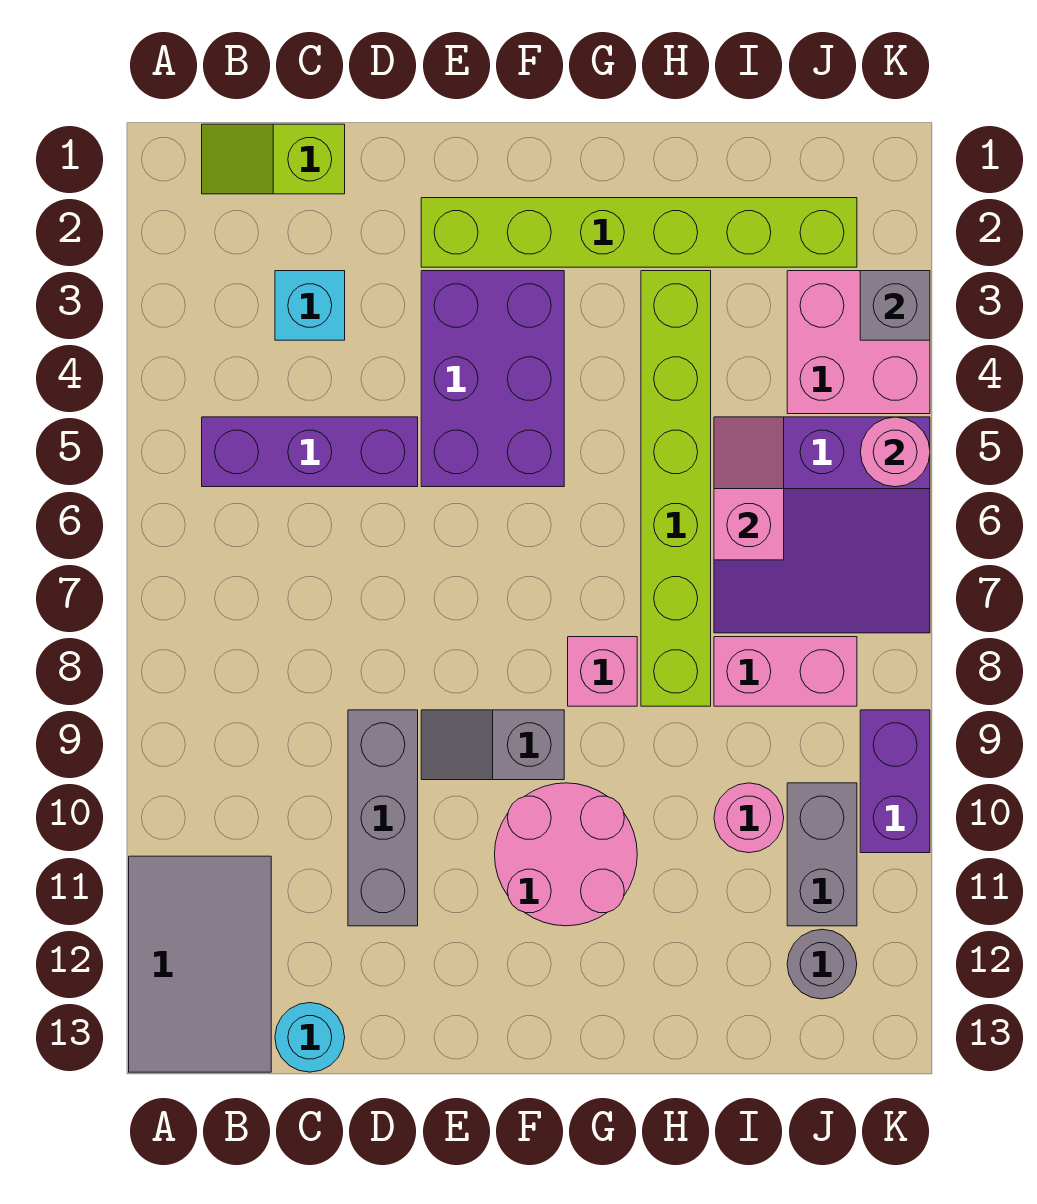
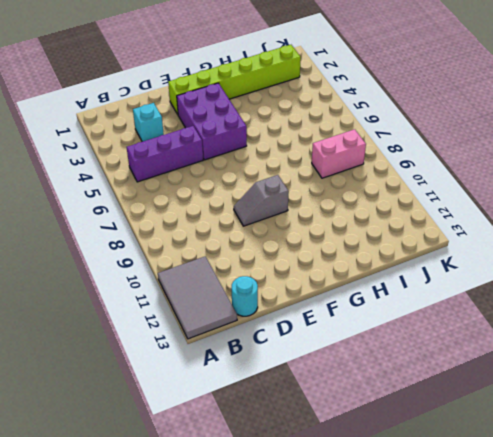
none -> lime slope B1:C1 level 1 top C
none -> grey brick D9:D11 level 1
none -> pink round brick F10:G11 level 1

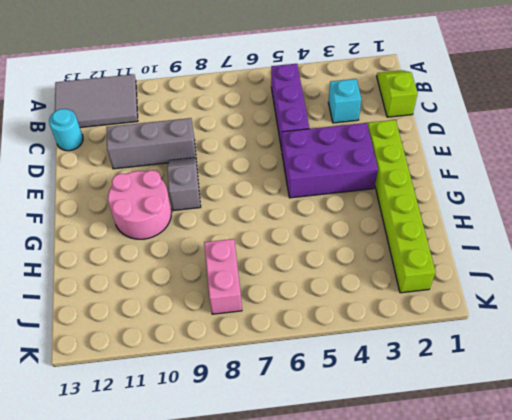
none -> pink brick G8 level 1
none -> lime brick H3:H8 level 1
none -> purple slope I5:K7 level 1 top 5

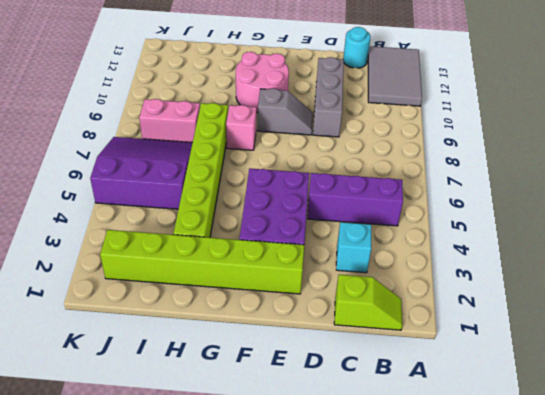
none -> pink round brick I10 level 1
none -> pink brick J3:K4 level 1
none -> grey brick J10:J11 level 1

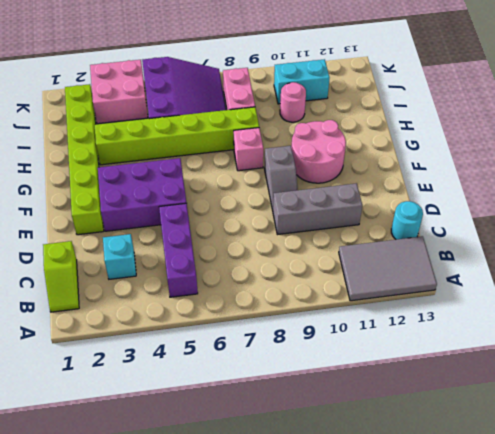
cyan brick J10:J11 level 1 -> grey brick J10:J11 level 1
none -> grey round brick J12 level 1
none -> purple brick K9:K10 level 1
none -> pink slope I5:I6 level 2 top 6

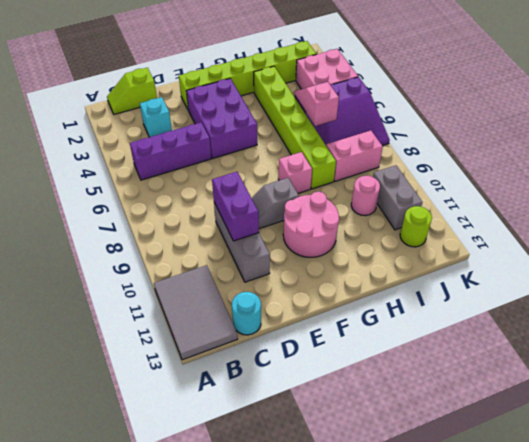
purple brick D9:D10 level 2 -> purple brick K9:K10 level 1
lime round brick J12 level 1 -> grey round brick J12 level 1
none -> grey brick K3 level 2
none -> pink round brick K5 level 2

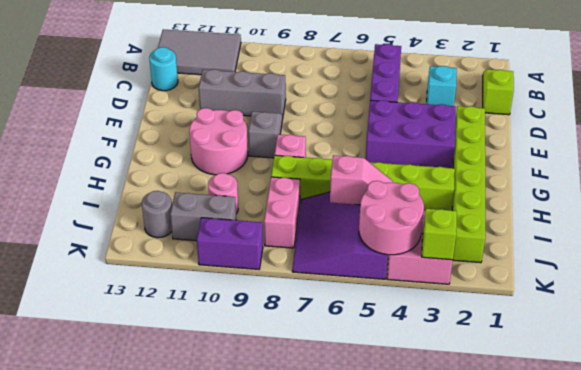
pink round brick J4:K5 level 2 -> pink round brick K5 level 2
lime brick K3 level 2 -> grey brick K3 level 2

